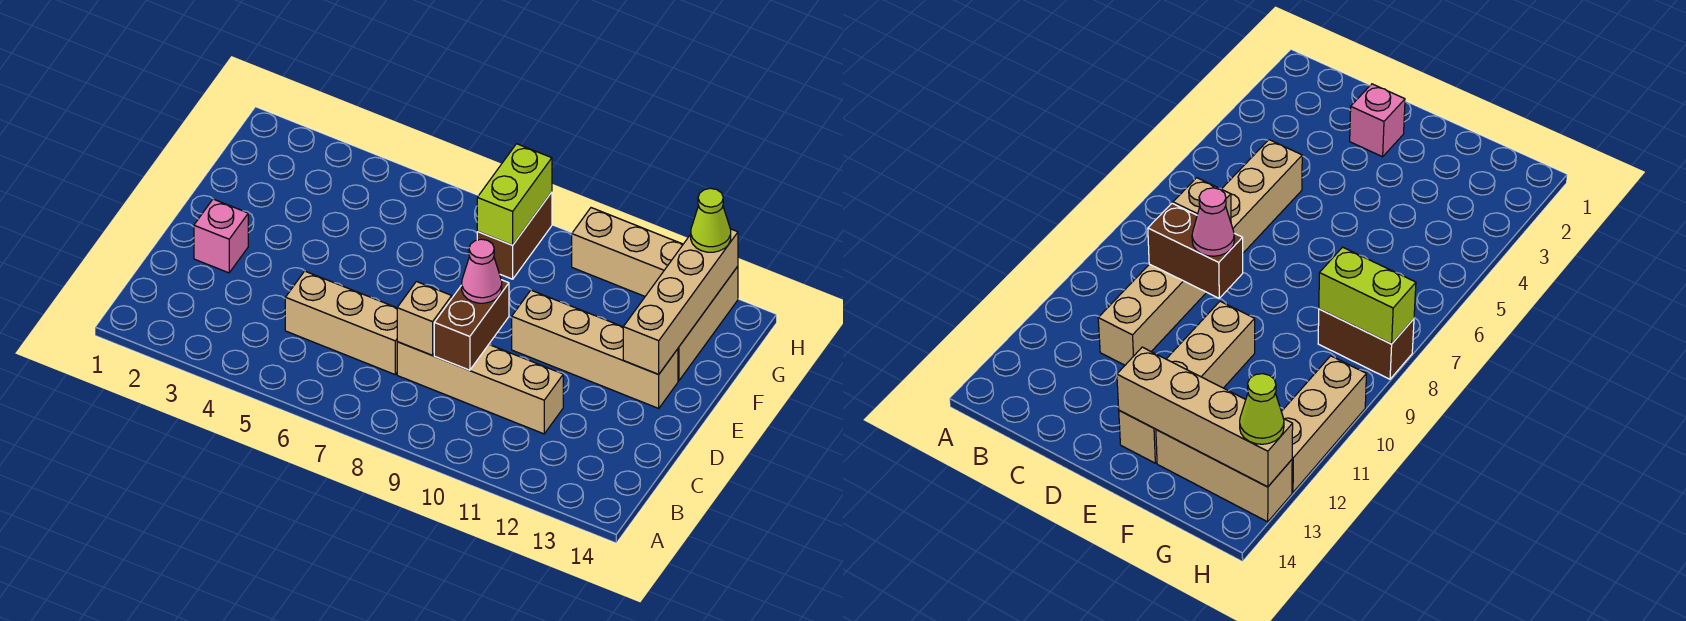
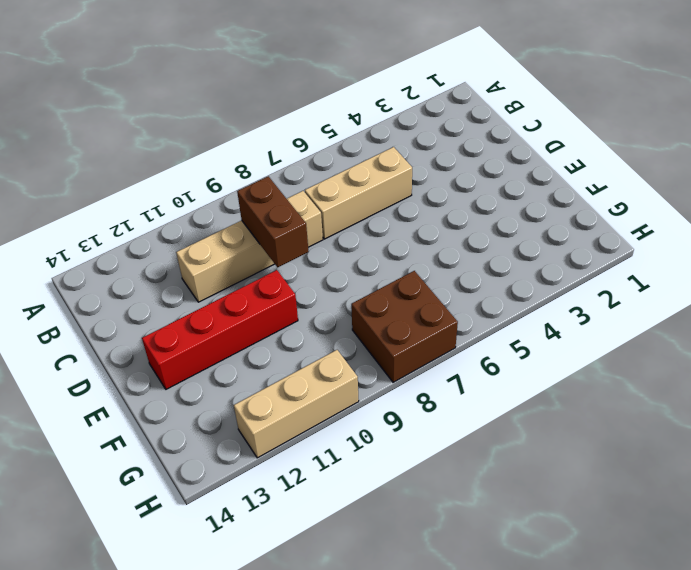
red brick E10:E13 level 1 -> tan brick E10:E13 level 1
brown brick G7:H8 level 1 -> brown brick G8:H8 level 1
none -> pink brick D2 level 1
none -> tan brick F13:H13 level 1
none -> tan brick C8 level 2

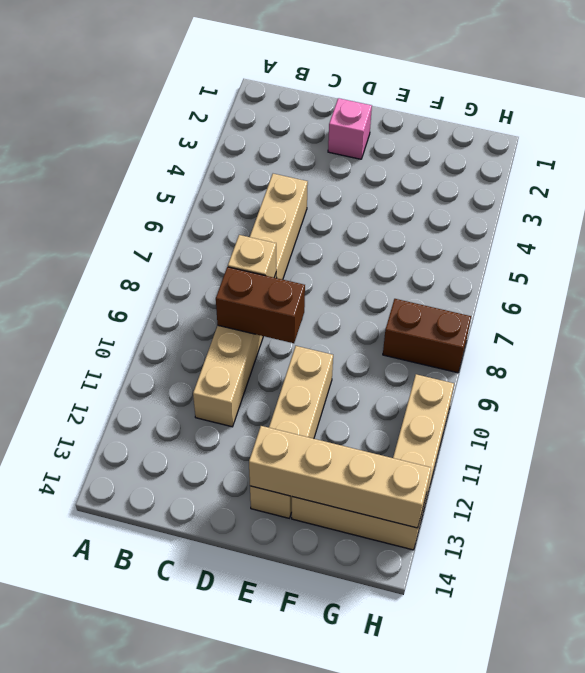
none -> lime brick G8:H8 level 2
none -> pink cone D9 level 3
none -> lime cone H13 level 3

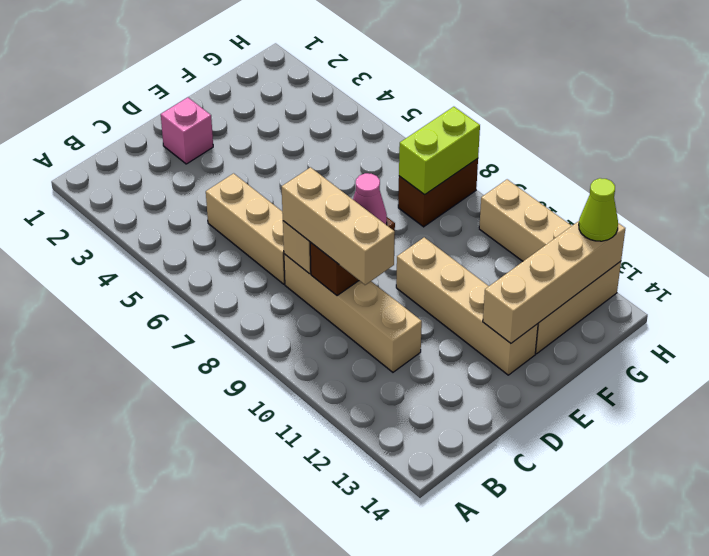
tan brick C8:C10 level 3 -> none

